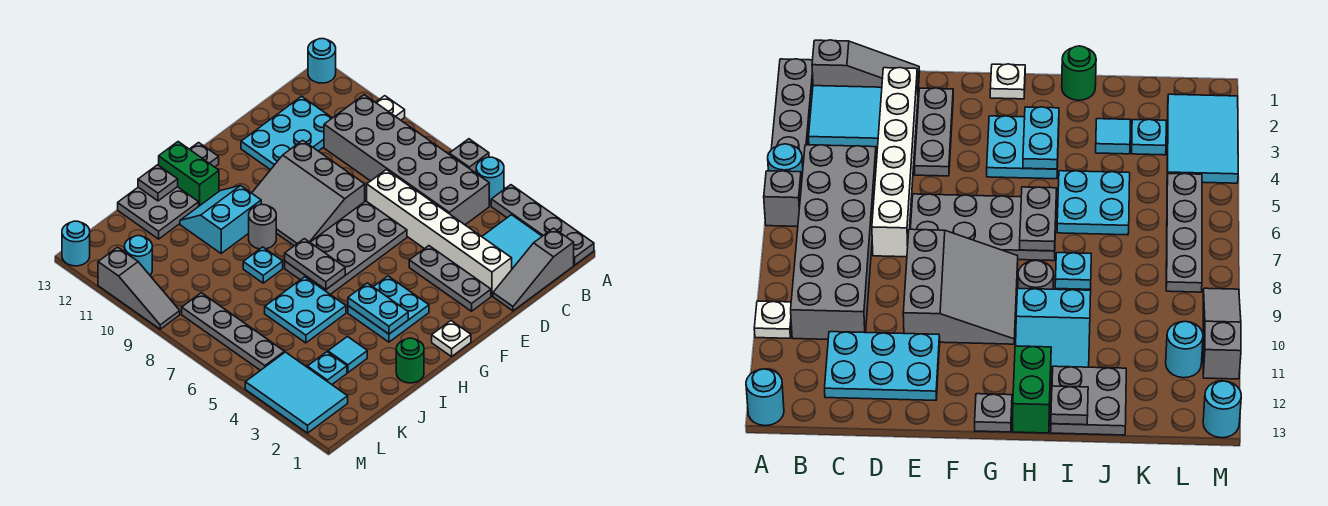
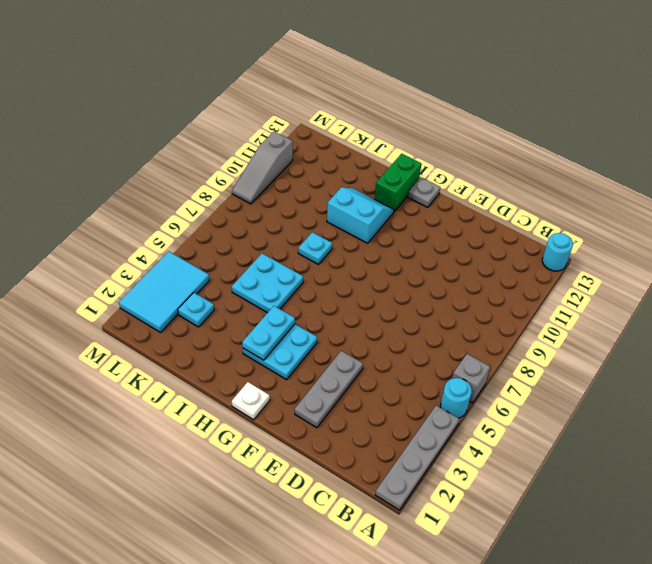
none -> white plate A10 level 1
none -> grey slope B1:D1 level 1 top B
none -> cyan tile B2:C3 level 1
none -> grey brick B5:C10 level 1

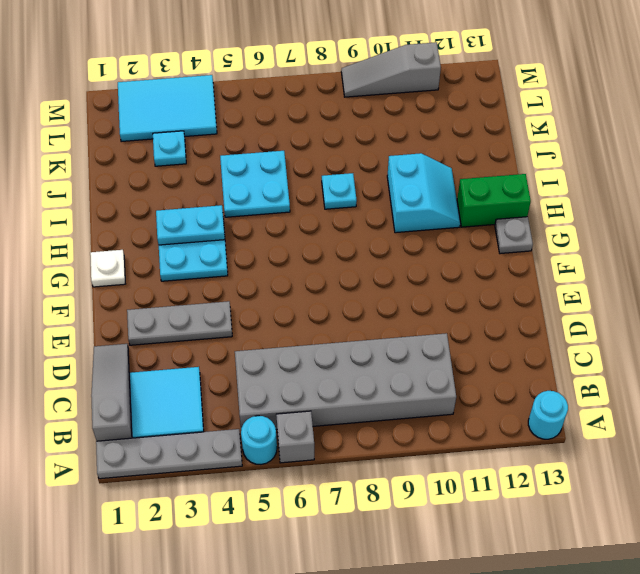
none -> white plate A10 level 1
none -> cyan plate C11:E12 level 1
none -> white brick D2:D7 level 1
none -> grey plate E6:H7 level 1

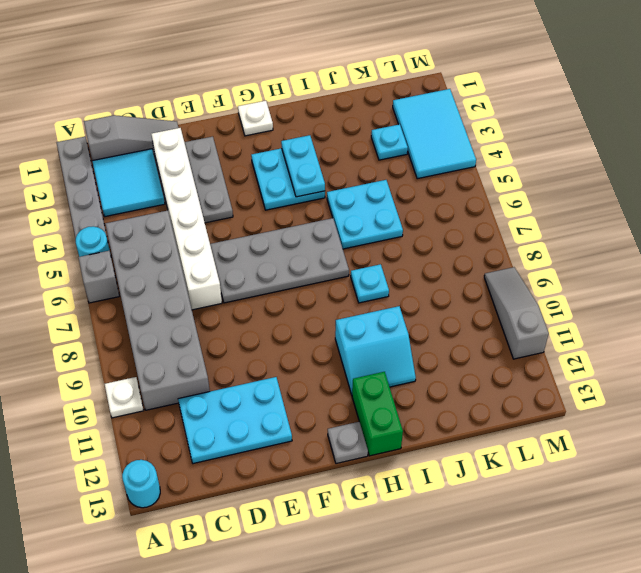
none -> grey slope E8:G10 level 1 top E
none -> grey round brick H9 level 1
none -> green round brick I1 level 1
none -> grey plate I12:J13 level 1

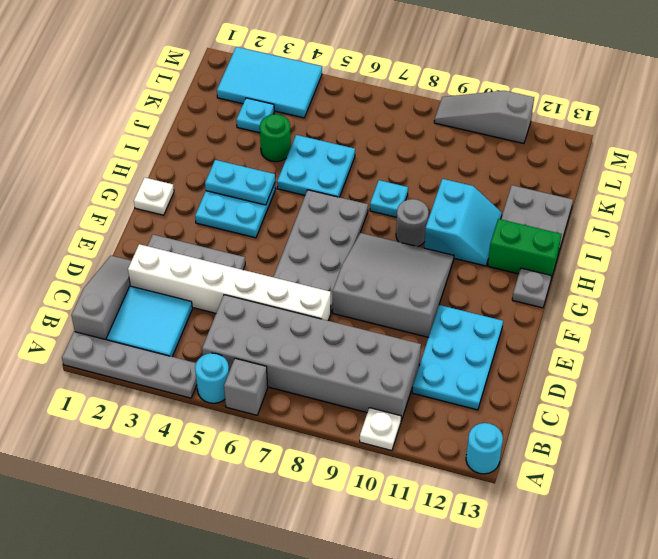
green round brick J4 level 1 -> green round brick I1 level 1
none -> cyan tile J3 level 1
none -> grey plate L5:L8 level 1
none -> cyan round brick L11 level 1
none -> cyan round brick M13 level 1

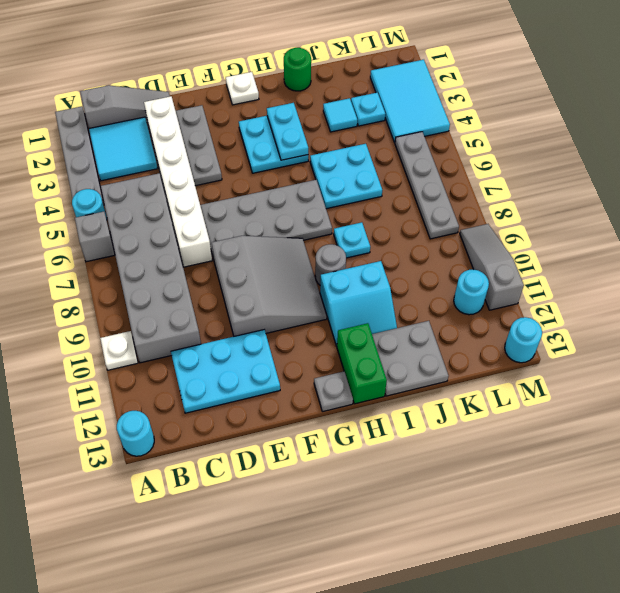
none -> grey plate H6:H7 level 2
none -> grey plate I13 level 2

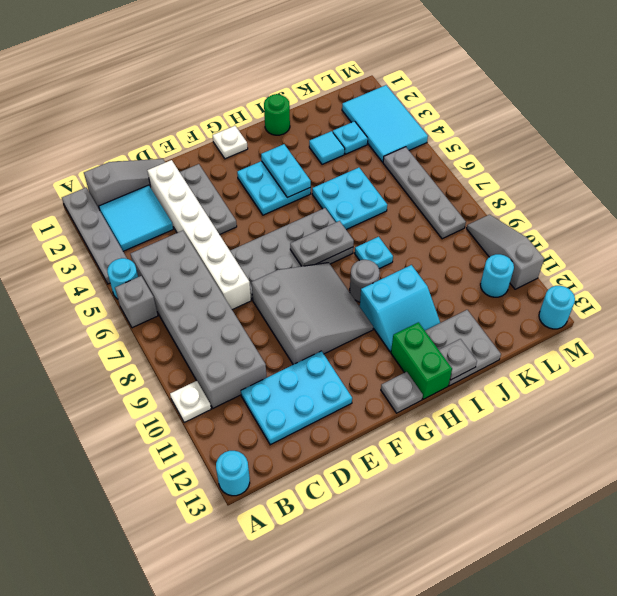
grey plate G7:H7 level 2 -> grey plate H6:H7 level 2

